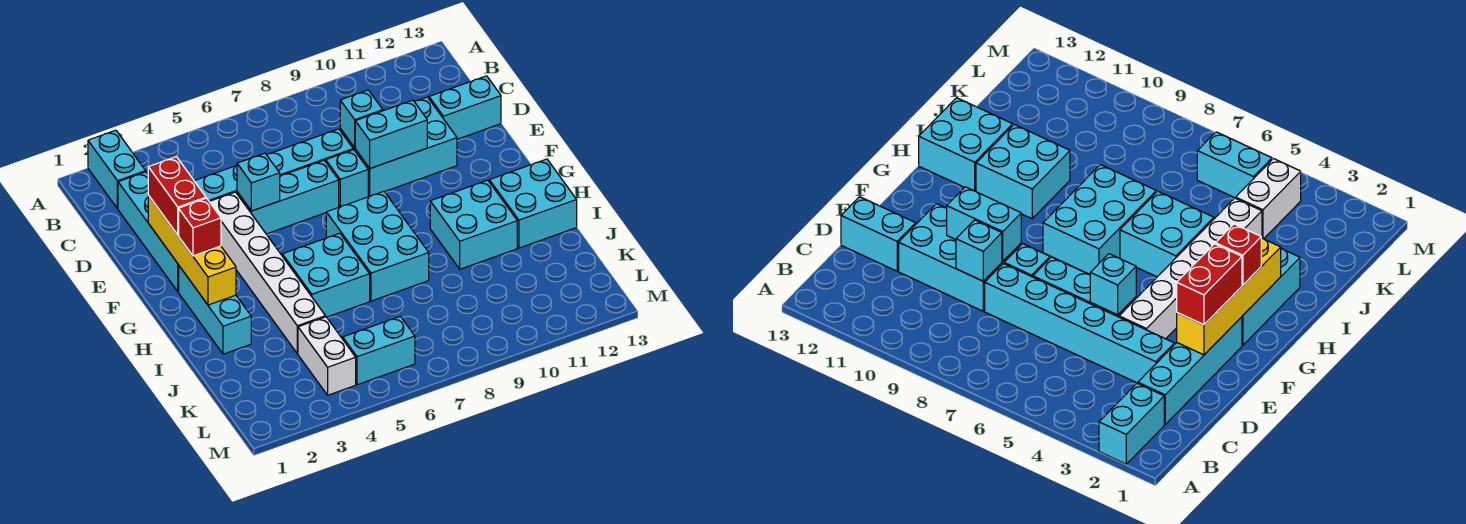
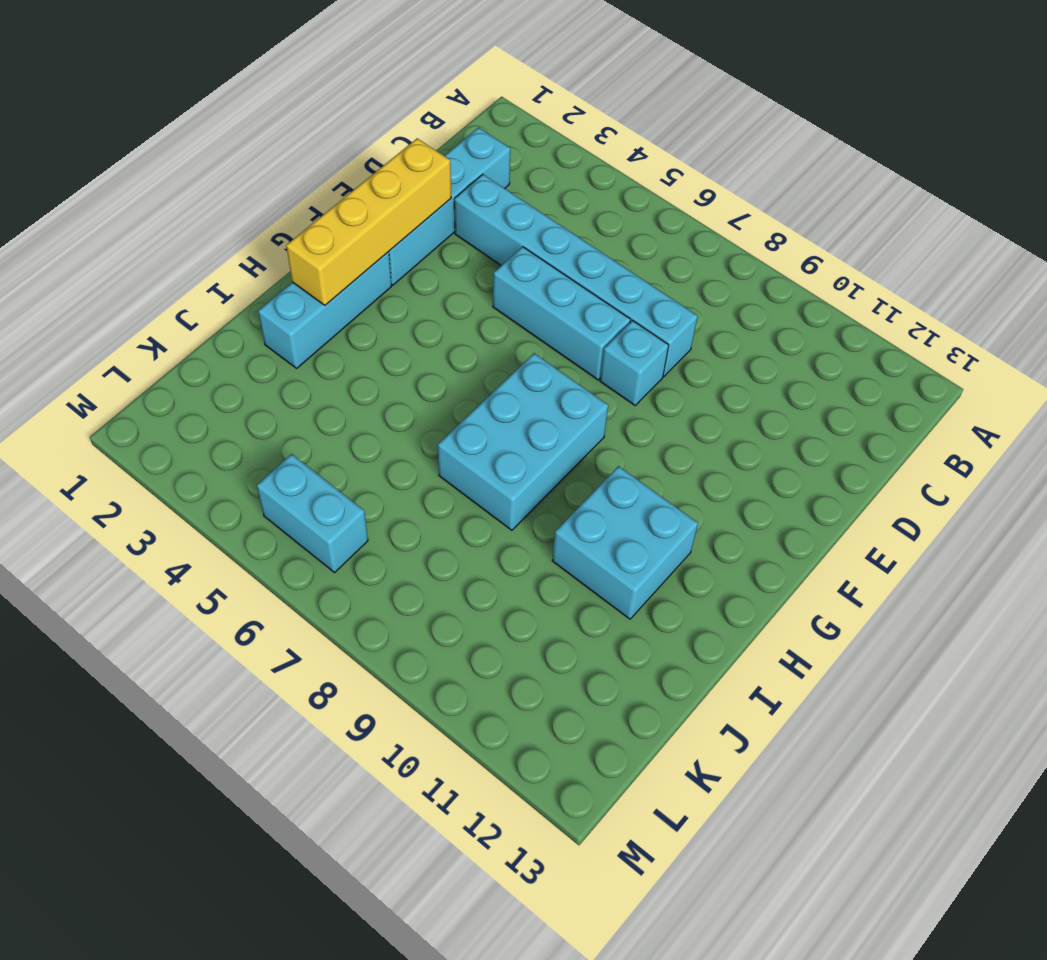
none -> cyan brick A2:B2 level 1
none -> cyan brick D9:E11 level 1
none -> cyan brick D12:D13 level 1

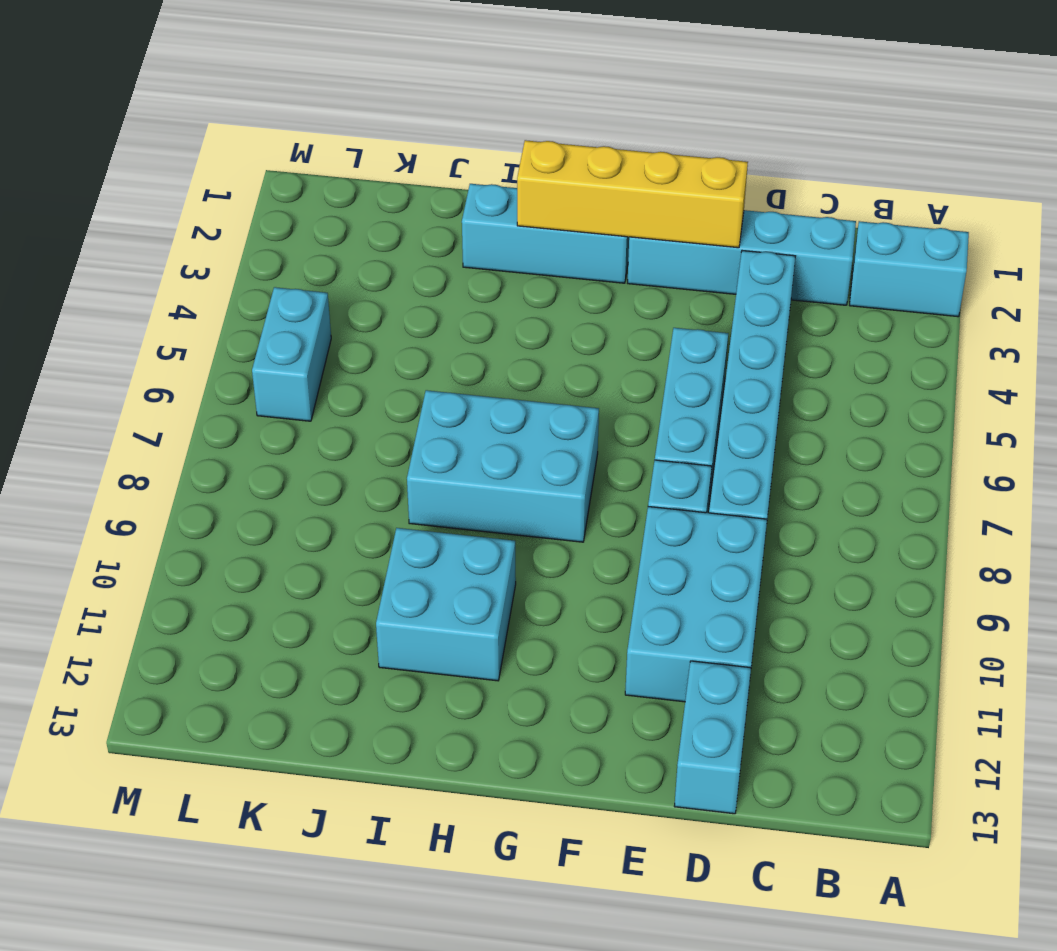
none -> white brick E4:J4 level 1
none -> cyan brick H5:I6 level 1
none -> cyan brick H12:I13 level 1

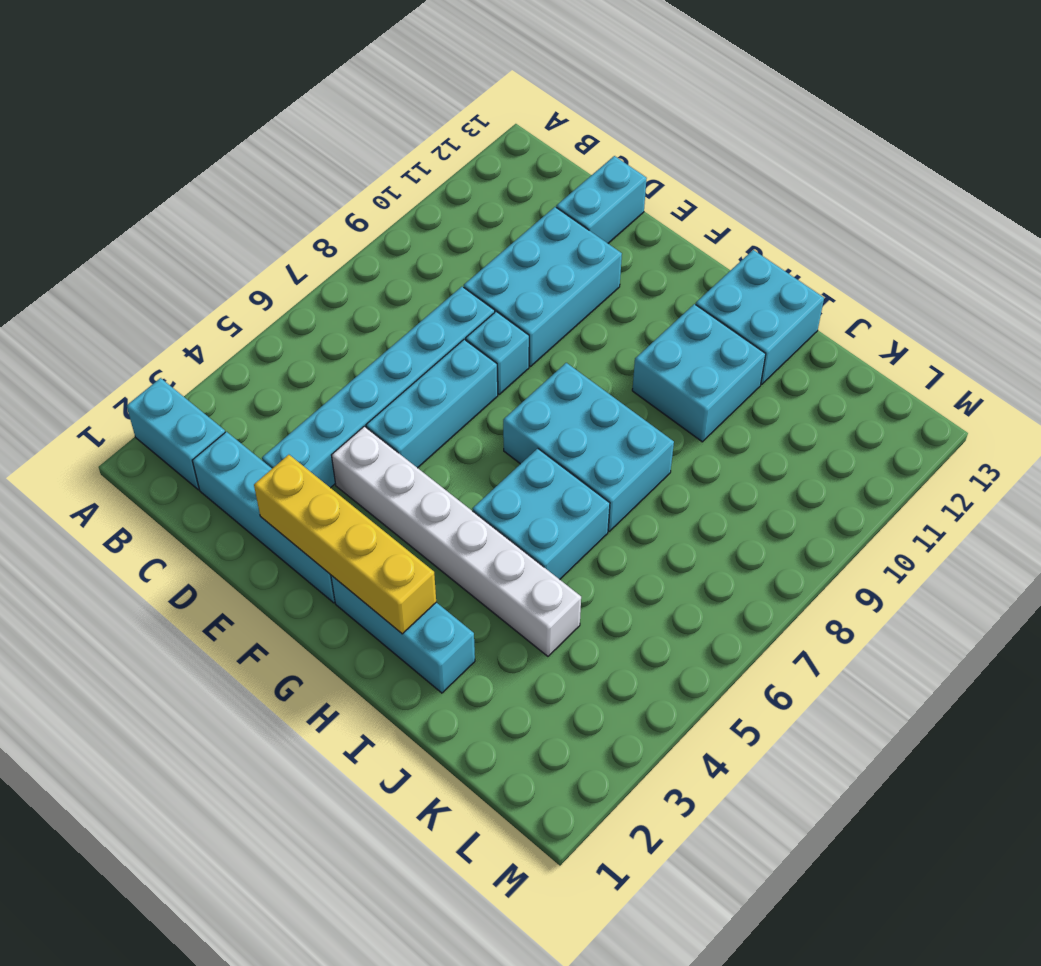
none -> white brick K4:L4 level 1
none -> cyan brick L5:L6 level 1
none -> cyan brick D9 level 2

